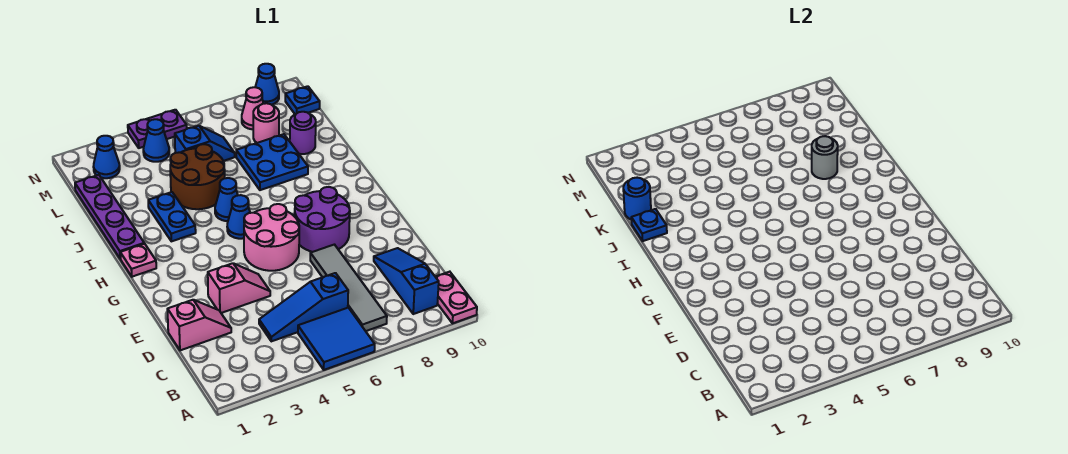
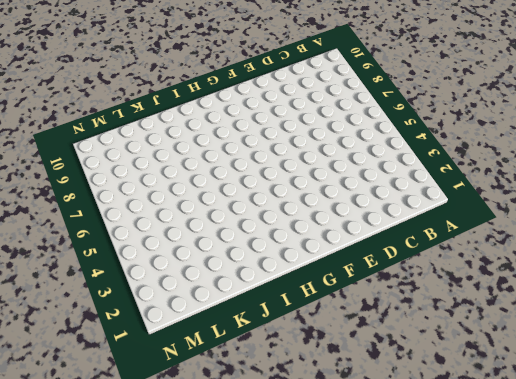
none -> blue tile A5:B6 level 1
none -> pink plate A10:B10 level 1
none -> grey tile B7:E7 level 1

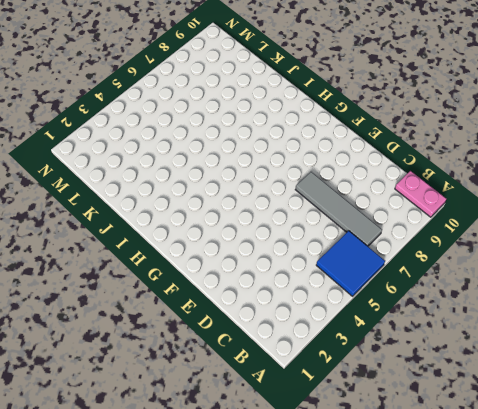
none -> blue slope B9:D9 level 1 top B
none -> blue slope C4:C6 level 1 top 6
none -> pink slope D1:D2 level 1 top 1

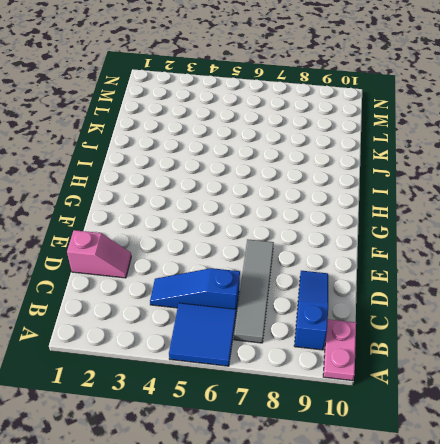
none -> pink slope E3:E4 level 1 top 3
none -> pink round brick F5:G6 level 1
none -> purple round brick F7:G8 level 1

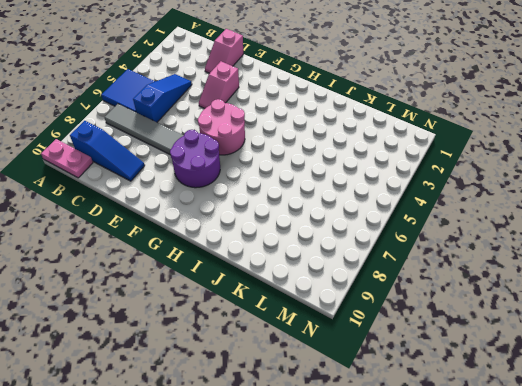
none -> pink plate H1 level 1
none -> blue cone H5 level 1
none -> purple plate I1:L1 level 1

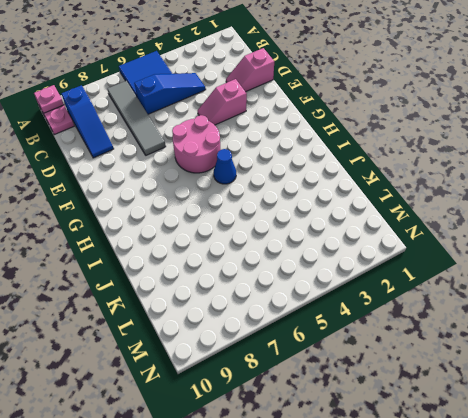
pink plate A10 level 2 -> pink plate H1 level 1
none -> purple round brick F7:G8 level 1
none -> purple plate I1:L1 level 1
none -> blue plate I3:J3 level 1

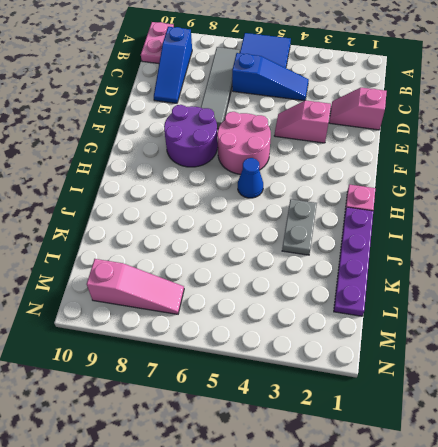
grey plate I3:J3 level 1 -> blue plate I3:J3 level 1
pink slope M7:M9 level 1 top 9 -> pink cone M8 level 1
none -> blue cone I5 level 1
none -> brown round brick J4:K5 level 1
none -> blue plate J7:K8 level 1

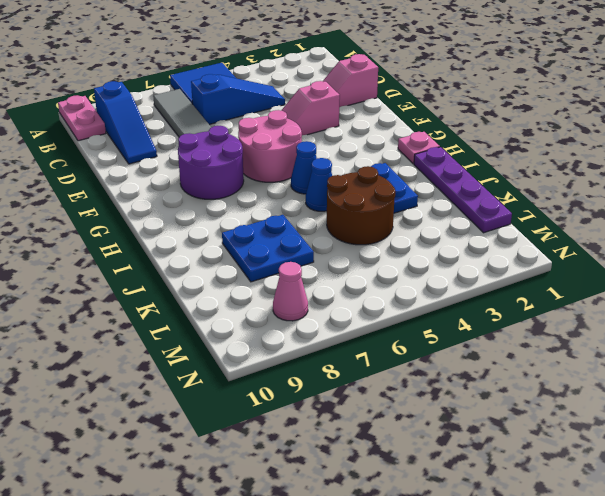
none -> purple round brick K9 level 1
none -> blue slope L5:L6 level 1 top 5
none -> pink round brick L8 level 1

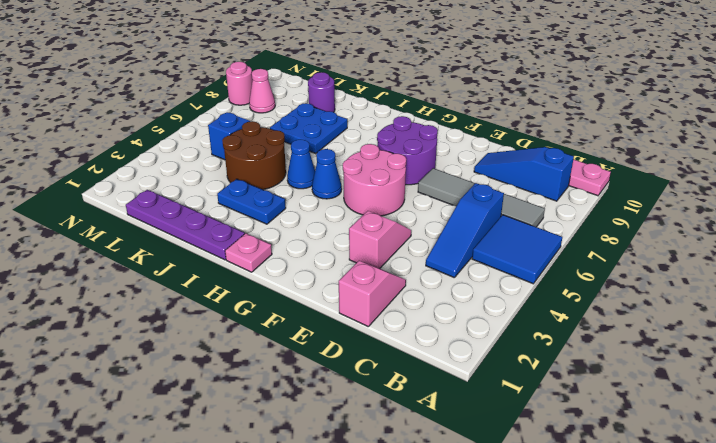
pink round brick N8 level 1 -> pink round brick L8 level 1
none -> blue cone M2 level 1
none -> blue cone M4 level 1
none -> blue plate M10 level 1

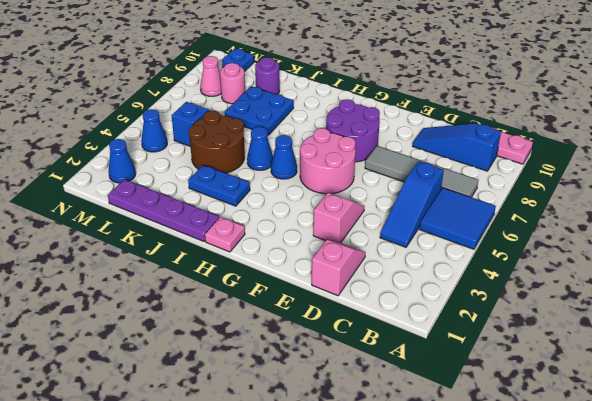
none -> purple plate N4:N5 level 1
none -> blue cone N9 level 1
none -> blue plate J1 level 2

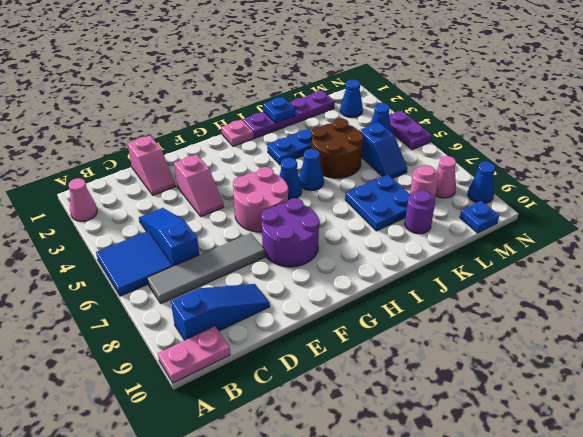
pink cone A2 level 1 -> none
none -> grey round brick J8 level 2
none -> blue round brick K1 level 2

